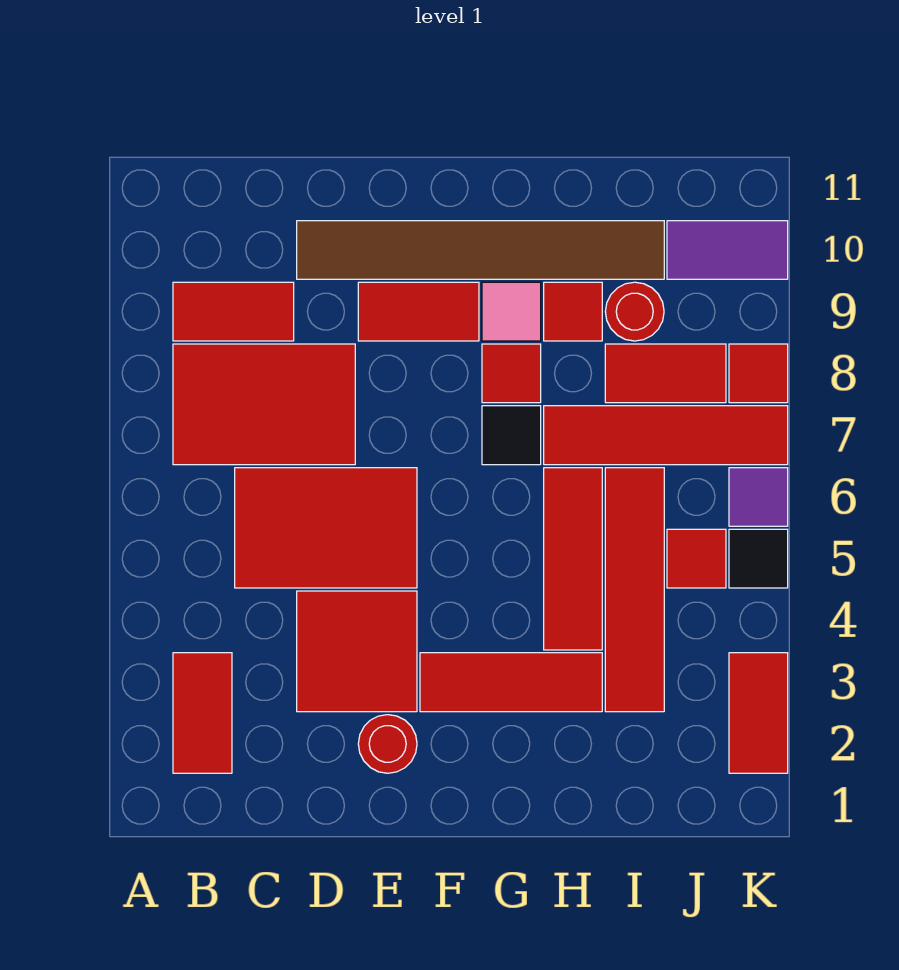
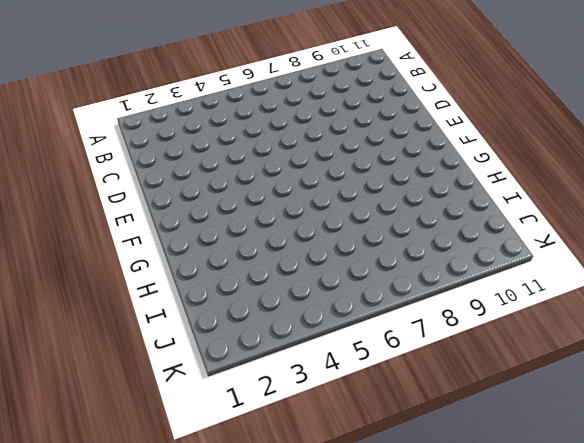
none -> red tile B2:B3 level 1
none -> red tile B7:D8 level 1
none -> red tile B9:C9 level 1

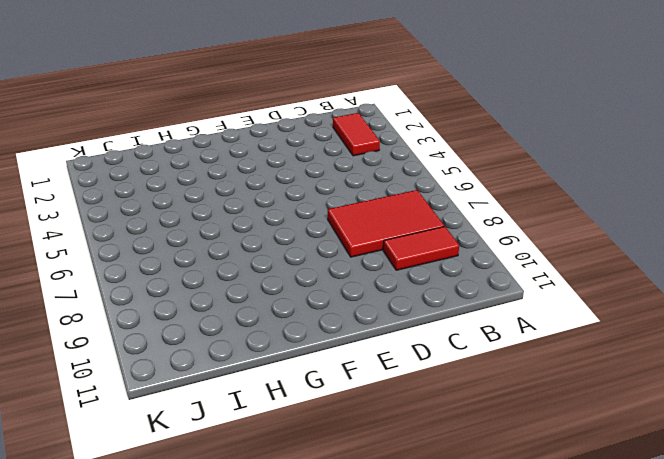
none -> red tile C5:E6 level 1
none -> red tile D3:E4 level 1
none -> brown tile D10:I10 level 1

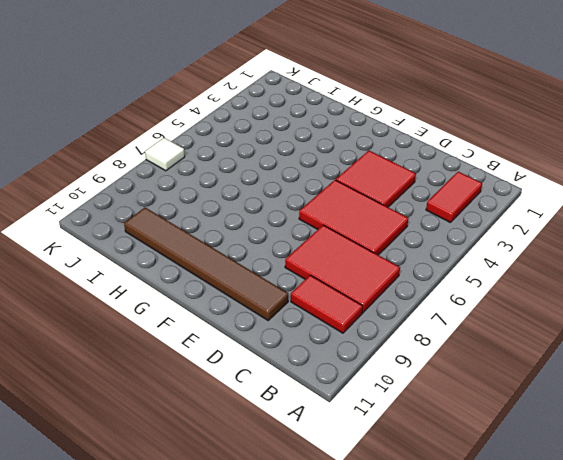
white tile K7 level 1 -> red tile H7:K7 level 1
none -> red round brick E2 level 1
none -> red tile E9:F9 level 1
none -> red tile F3:H3 level 1

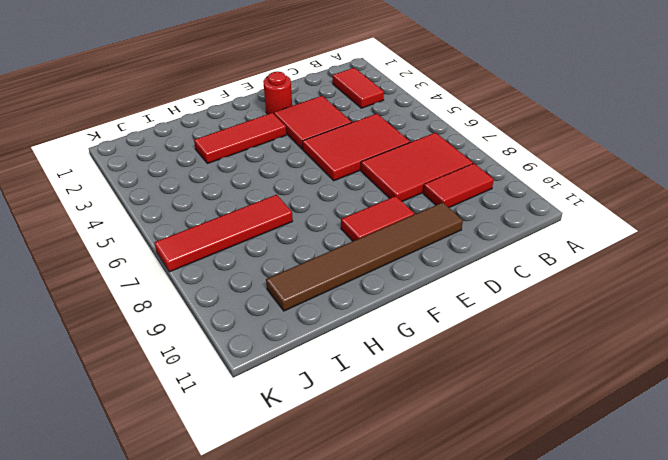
none -> black tile G7 level 1
none -> red tile G8 level 1
none -> pink tile G9 level 1

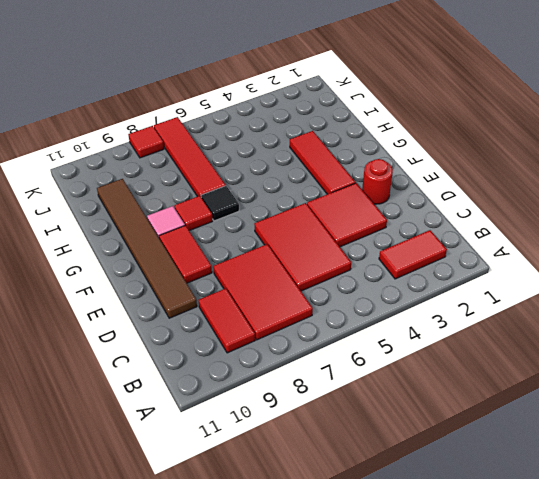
none -> red tile H4:H6 level 1
none -> red tile H9 level 1
none -> red tile I3:I6 level 1

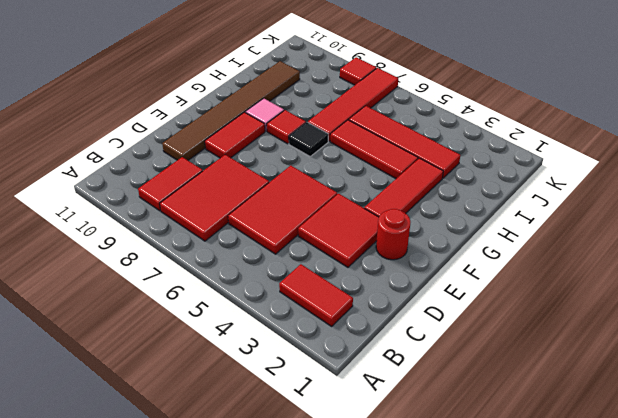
none -> red tile H9 level 1
none -> red tile I8:J8 level 1
none -> red round brick I9 level 1

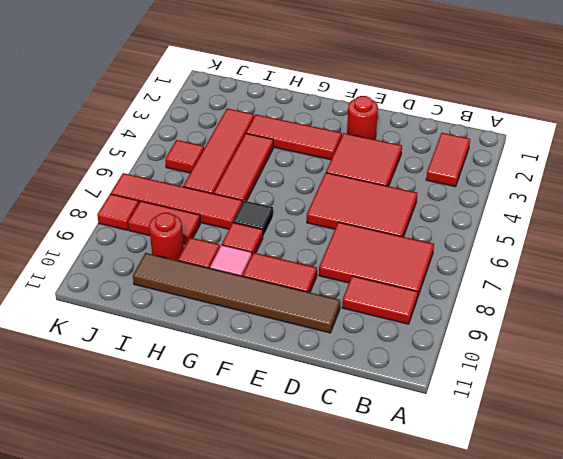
none -> purple tile J10:K10 level 1
none -> red tile K2:K3 level 1
none -> black tile K5 level 1

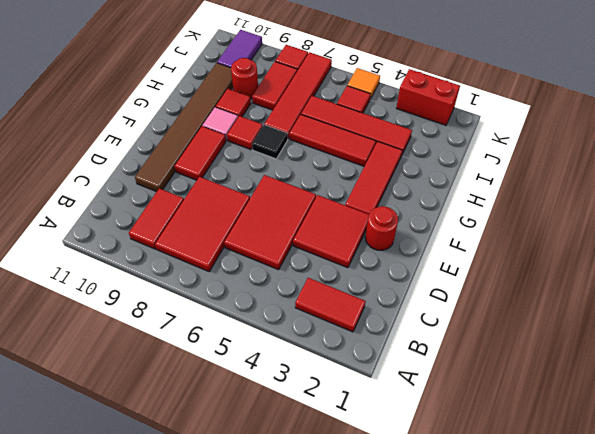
red brick K2:K3 level 1 -> red tile K2:K3 level 1
orange tile K5 level 1 -> black tile K5 level 1
none -> purple tile K6 level 1

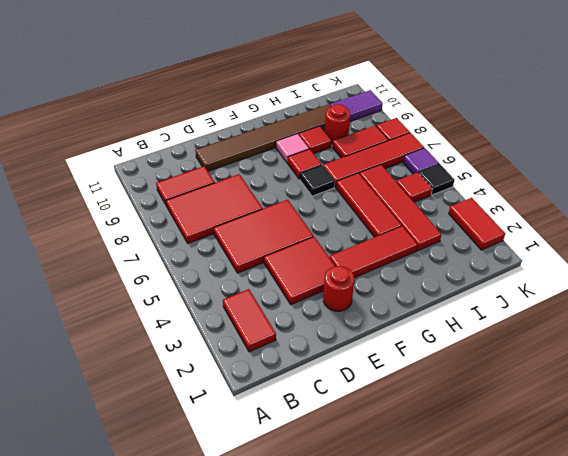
none -> red tile E9:F9 level 1

